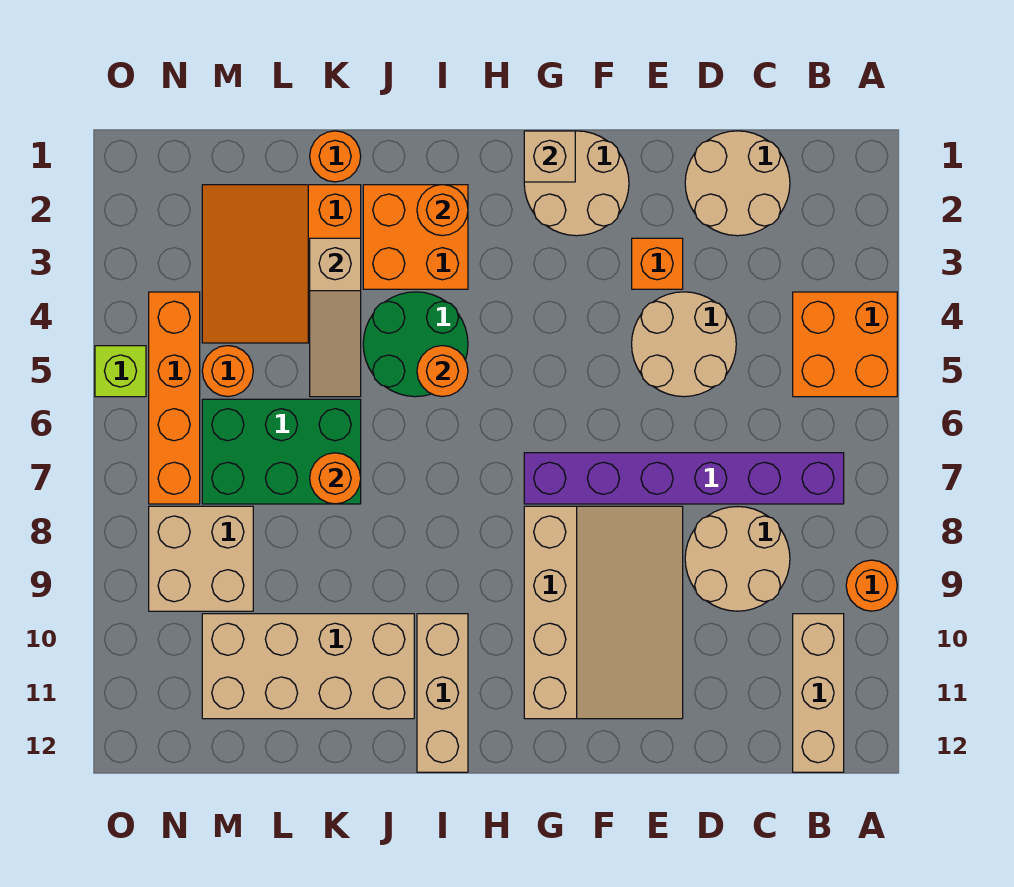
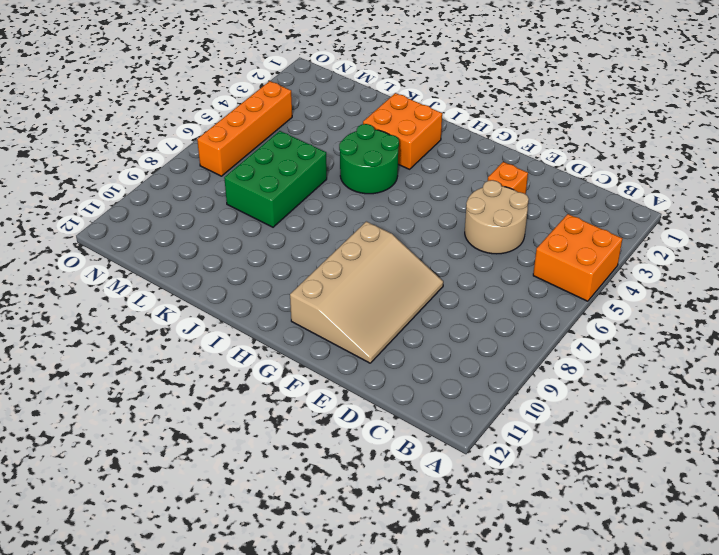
green brick K6:L8 level 1 -> green brick K6:M7 level 1
none -> orange round brick A9 level 1
none -> purple brick B7:G7 level 1
none -> tan brick B10:B12 level 1

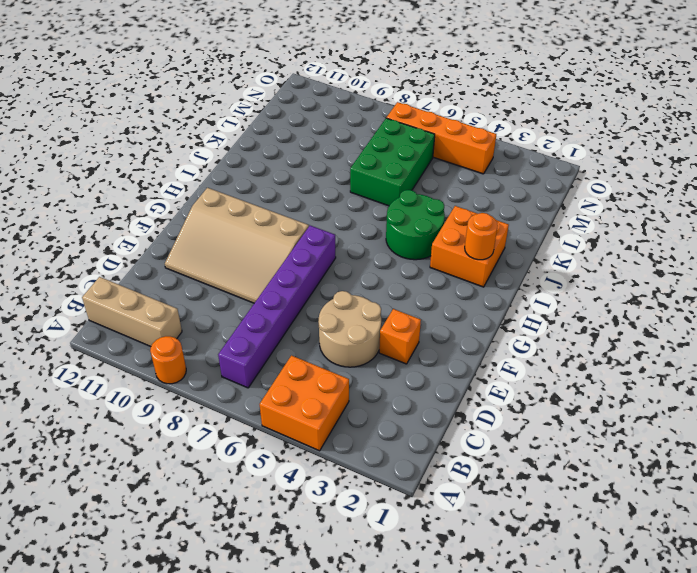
none -> tan round brick C1:D2 level 1
none -> tan round brick C8:D9 level 1
none -> tan round brick F1:G2 level 1

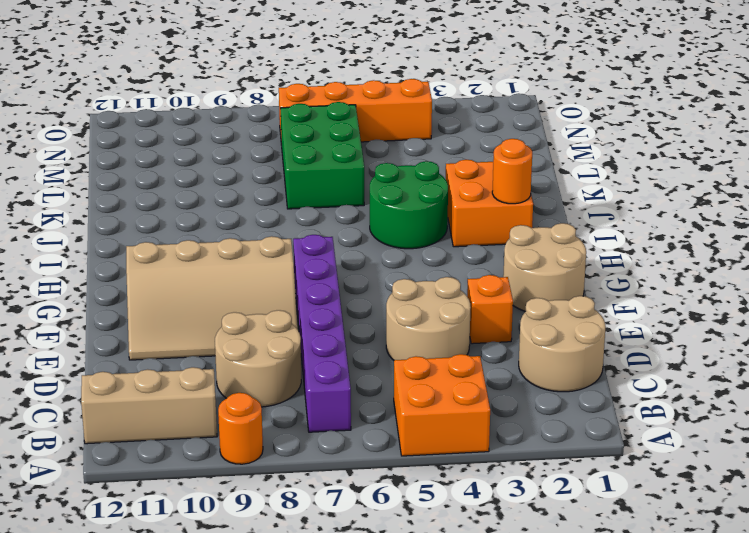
none -> tan brick I10:I12 level 1
none -> tan brick J10:M11 level 1
none -> orange round brick K1 level 1

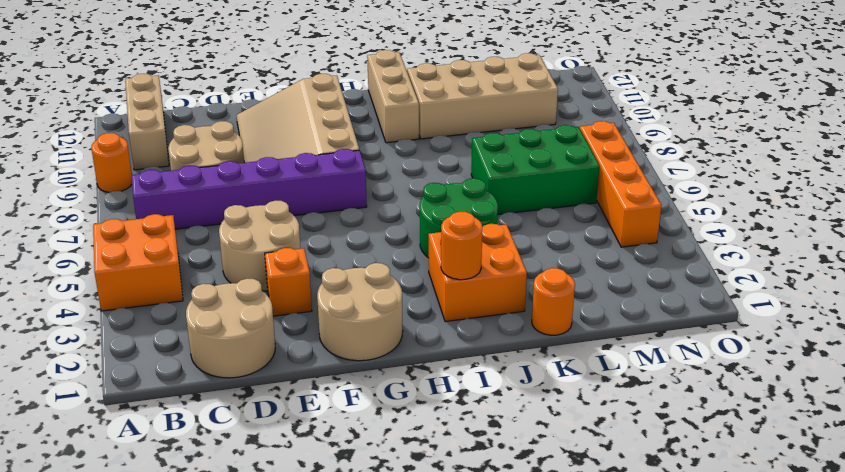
none -> orange slope K2:M4 level 1 top K
none -> orange round brick M5 level 1
none -> tan brick M8:N9 level 1

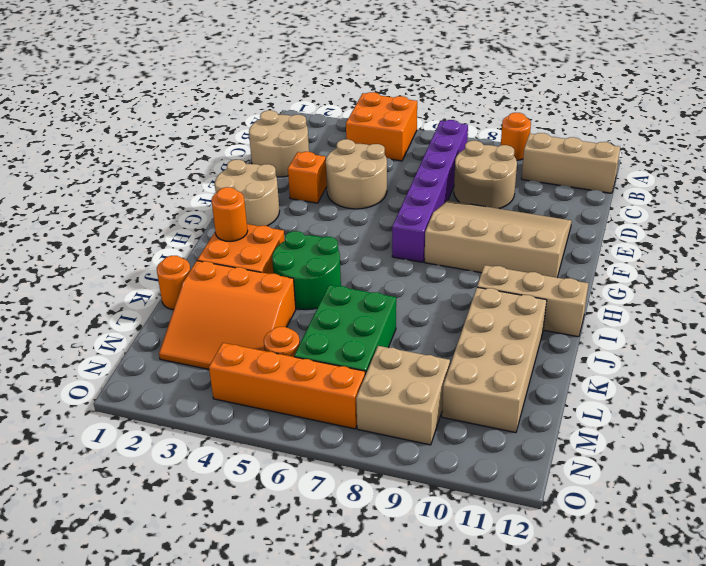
none -> lime brick O5 level 1
none -> tan brick G1 level 2
none -> orange round brick I5 level 2

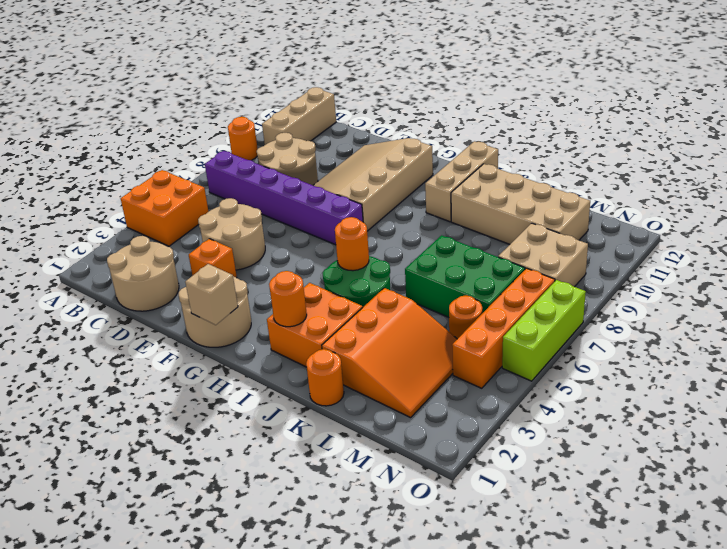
lime brick O5:O7 level 1 -> lime brick O5 level 1
none -> tan slope K3:K5 level 2 top 3
none -> orange round brick K7 level 2

